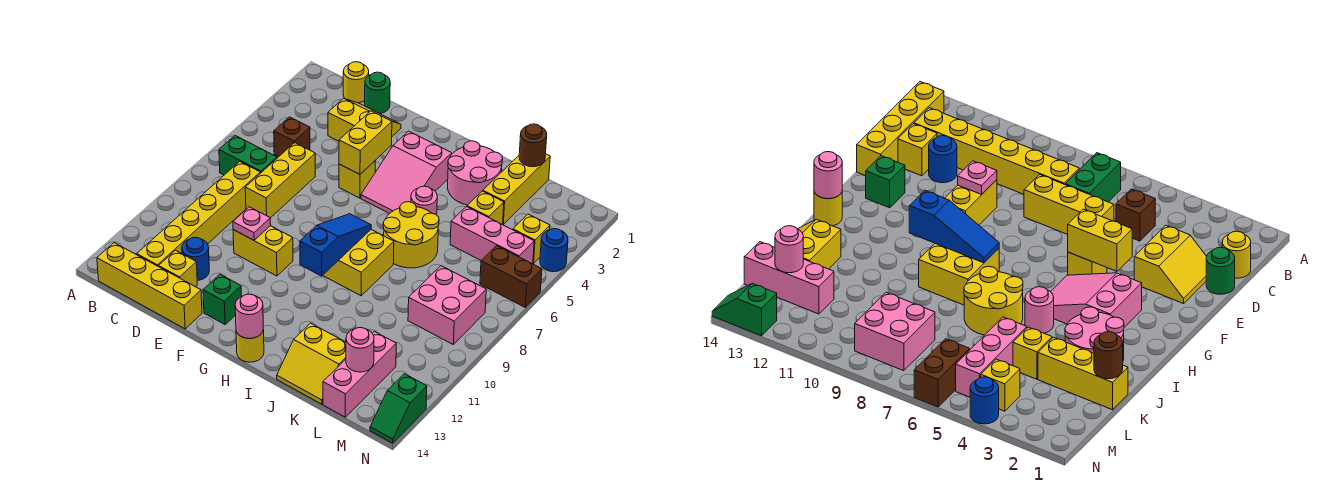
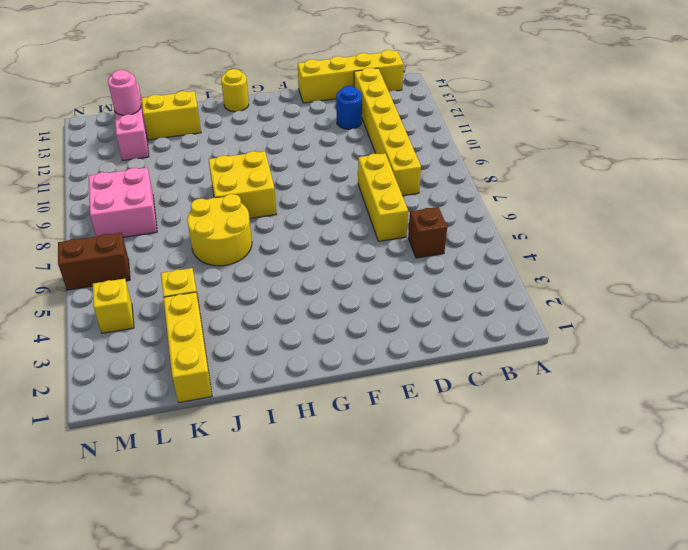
none -> green brick B7:C7 level 1
none -> yellow round brick C1 level 1
none -> green round brick D1 level 1
none -> yellow slope D2:E3 level 1 top 3

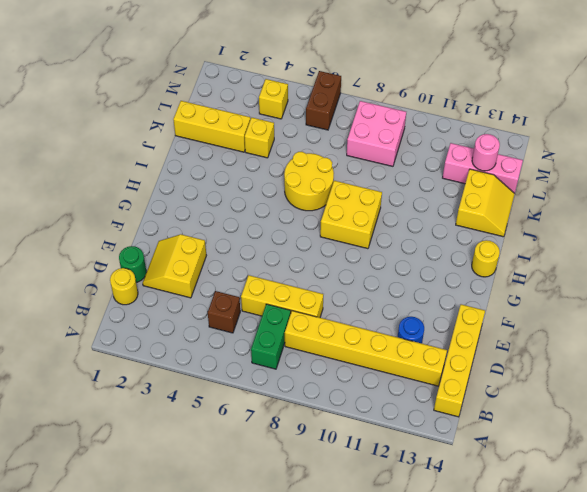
none -> yellow brick D13 level 1
none -> yellow brick E10:F10 level 1
none -> yellow brick F5 level 1
none -> green brick F13 level 1

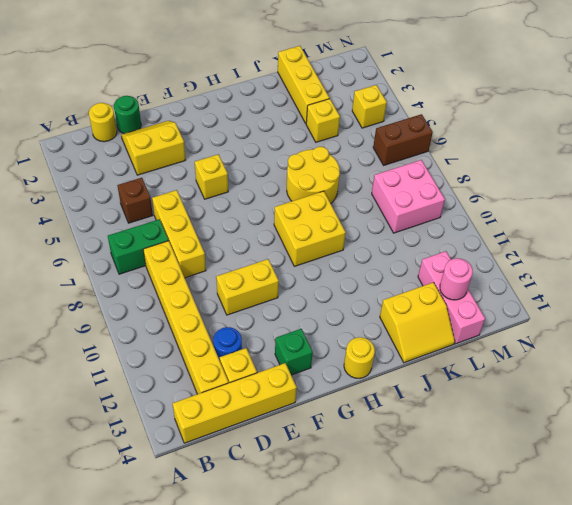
none -> pink slope G3:H5 level 1 top 3
none -> pink round brick I2:J3 level 1
none -> pink round brick I5 level 1
none -> pink brick K5:M5 level 1

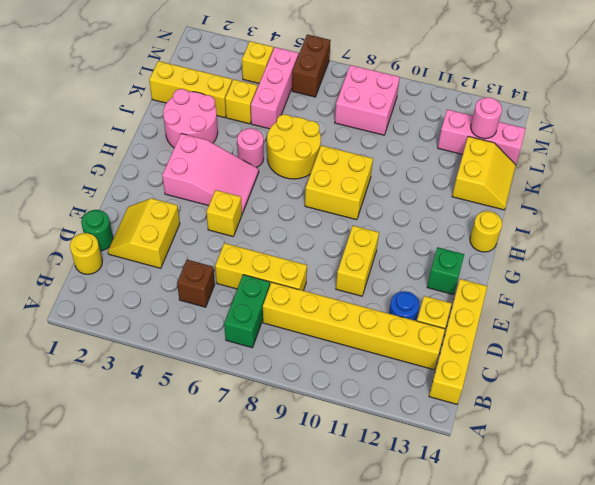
none -> blue round brick N4 level 1
none -> green slope N13:N14 level 1 top 13
none -> pink plate E10 level 2
none -> yellow brick F4:F5 level 2

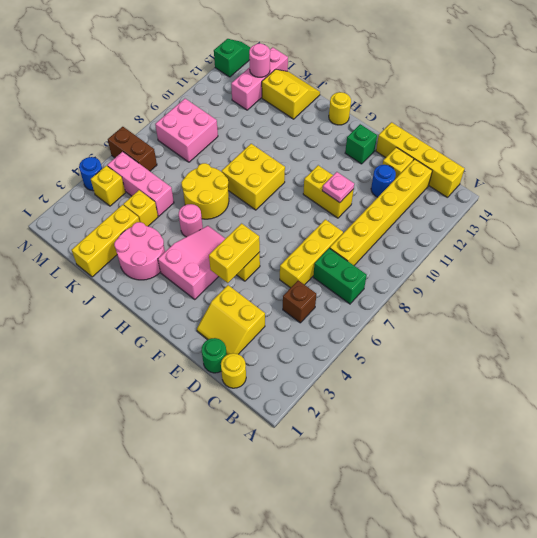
none -> blue slope H8:H10 level 2 top 10
none -> pink round brick H14 level 2
none -> brown round brick K1 level 2

